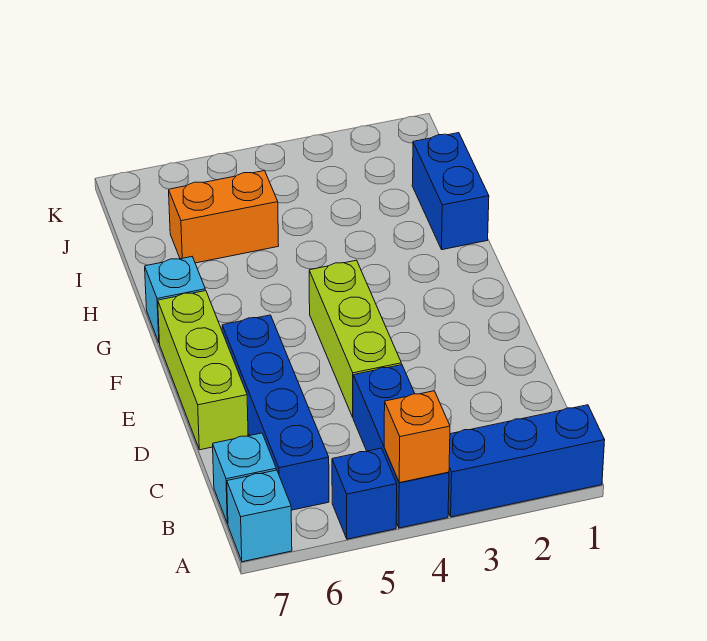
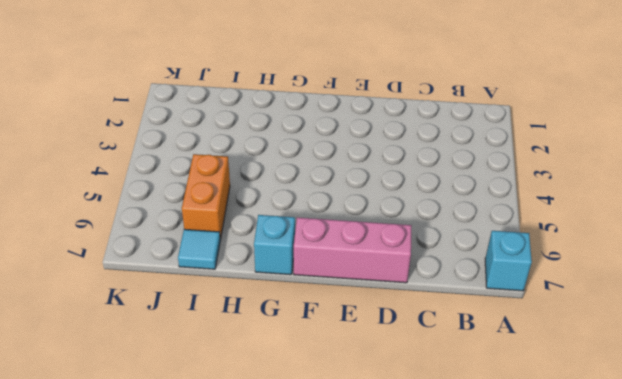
pink brick D7:F7 level 1 -> lime brick D7:F7 level 1
cyan tile I7 level 1 -> none
none -> blue brick A1:A3 level 1
none -> blue brick A4:C4 level 1
none -> blue brick A5 level 1

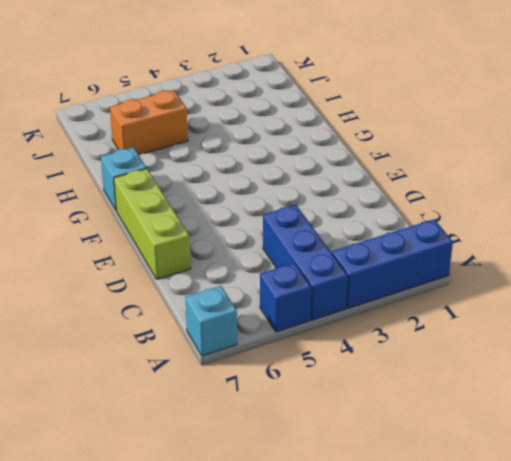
none -> blue brick B6:E6 level 1
none -> cyan brick B7 level 1
none -> lime brick D4:F4 level 1

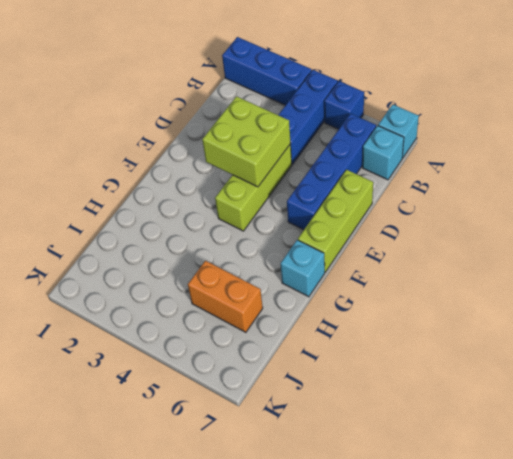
lime brick D3:E4 level 2 -> none
none -> blue brick H1:I1 level 1
none -> orange brick A4 level 2

